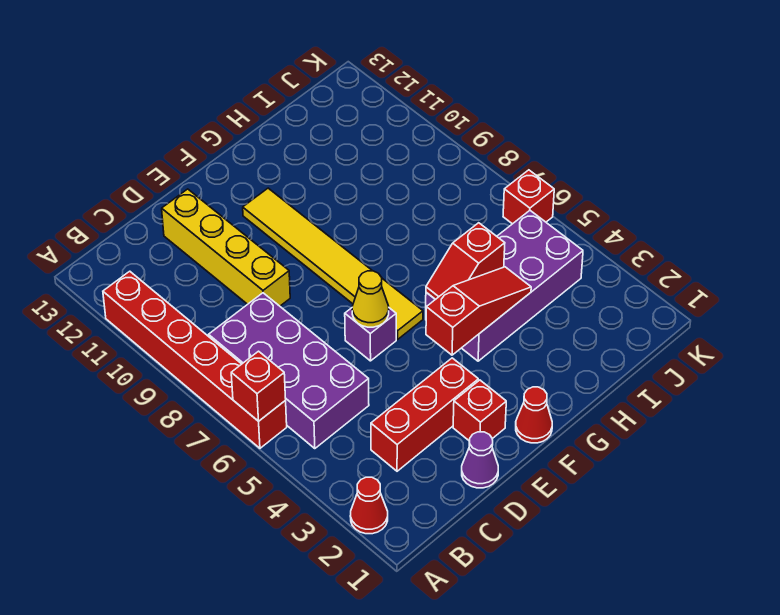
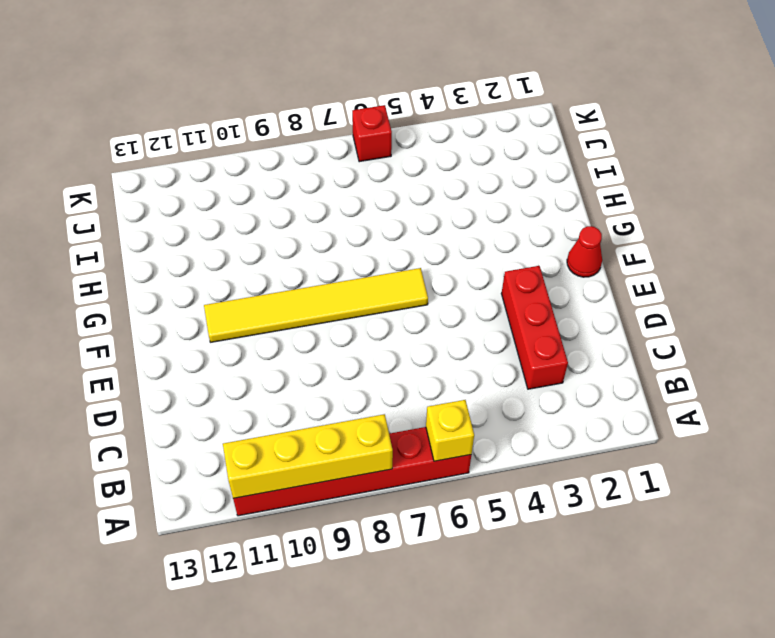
yellow brick A6 level 2 -> red brick A6 level 2
yellow brick A8:A11 level 2 -> yellow brick D9:D12 level 1
none -> red cone A2 level 1
none -> purple brick B5:C8 level 1
none -> purple cone D1 level 1

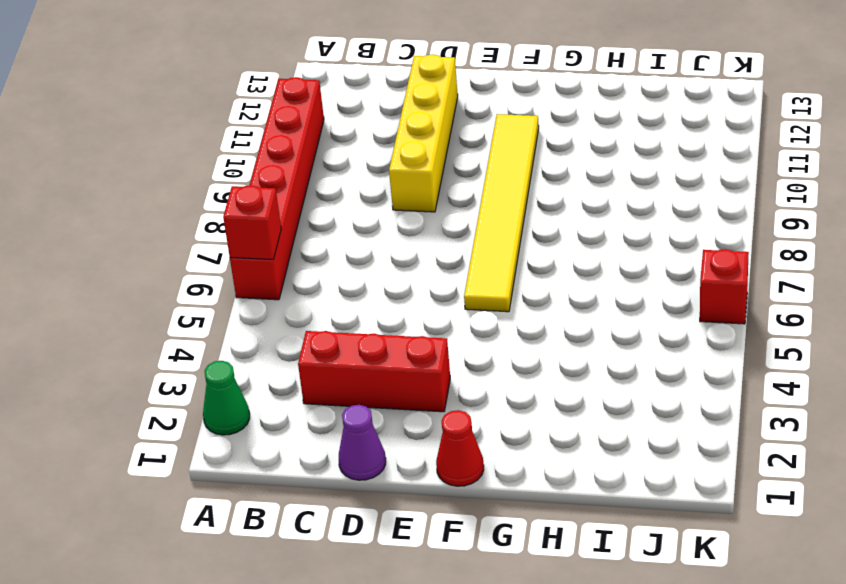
green cone A2 level 1 -> red cone A2 level 1
none -> purple brick B5:C8 level 1
none -> red brick E2 level 1
none -> purple brick E6 level 1

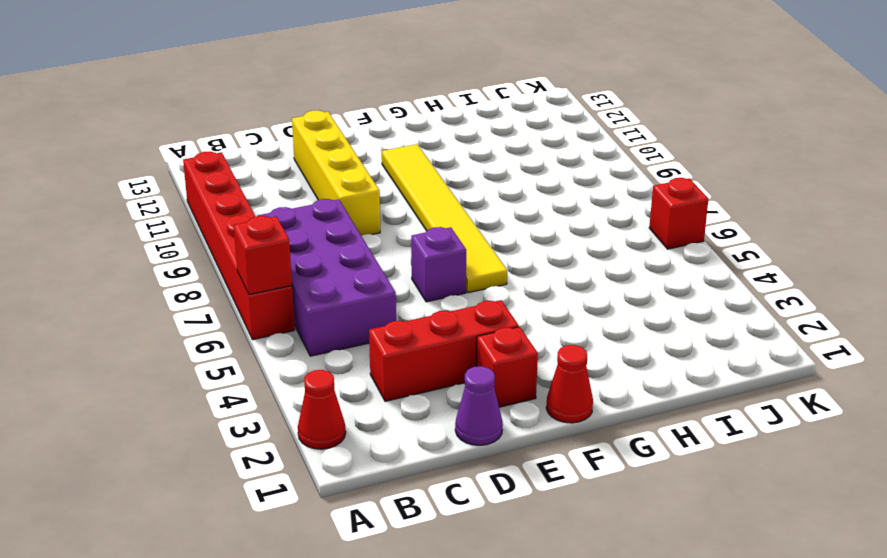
none -> purple brick G4:J5 level 1
none -> yellow cone E6 level 2
none -> red slope F4:H4 level 2 top F

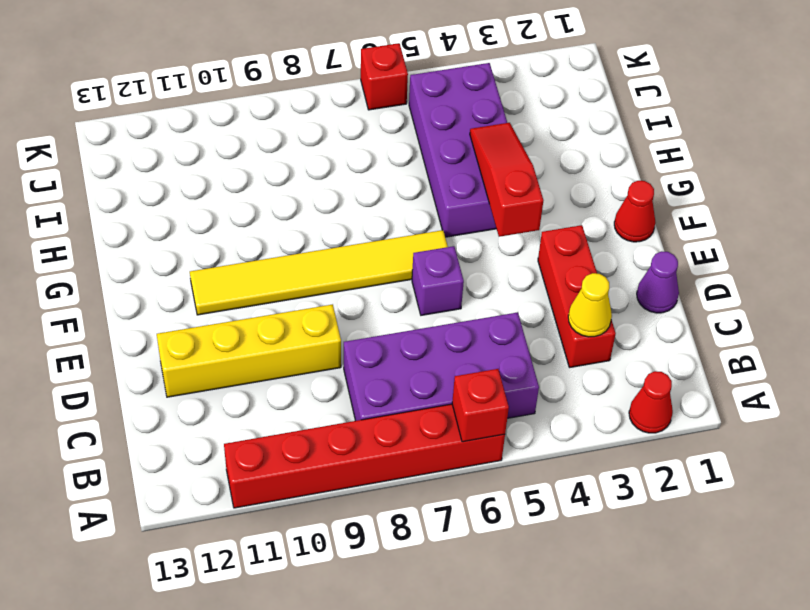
yellow cone C3 level 2 -> yellow cone E6 level 2
none -> red brick E2 level 1
none -> red slope G5:H5 level 2 top H

